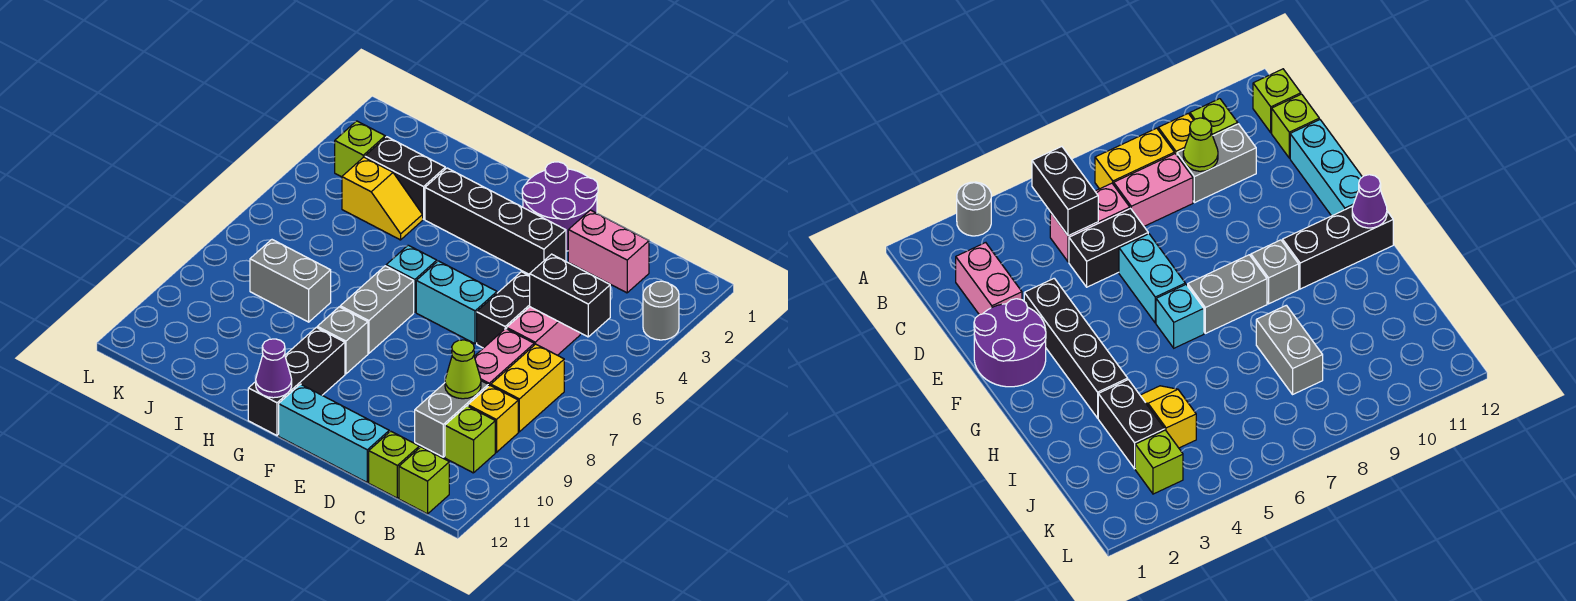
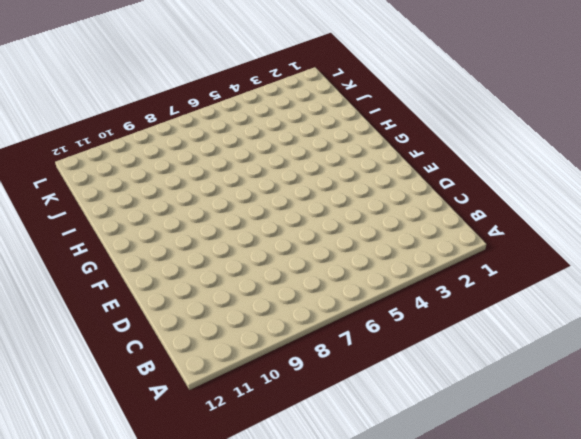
none -> grey round brick A3 level 1
none -> yellow brick B7:B8 level 1
none -> yellow brick B9 level 1

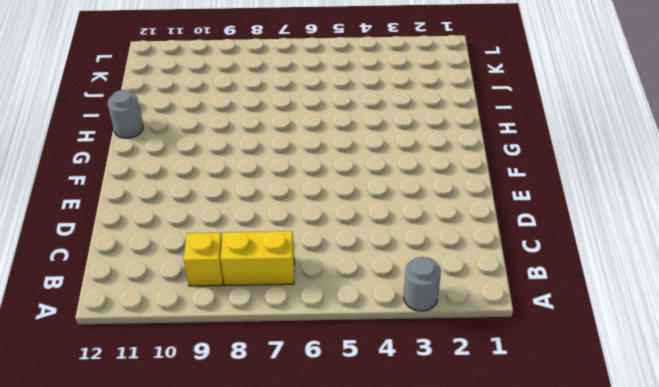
grey round brick H12 level 1 -> none
none -> lime brick B10 level 1
none -> lime brick B12 level 1
none -> pink brick C2:D2 level 1

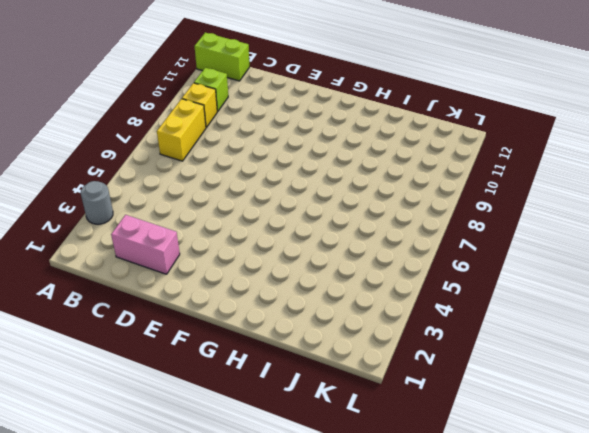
lime brick A12:B12 level 1 -> lime brick B12 level 1
none -> pink brick C5:C6 level 1
none -> pink brick C7:C8 level 1
none -> grey brick C9:C10 level 1

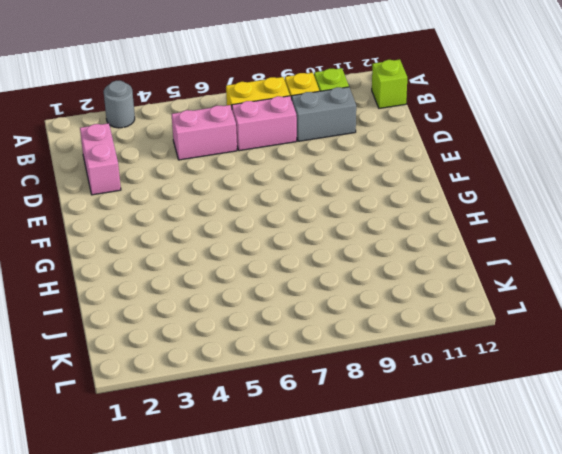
none -> lime brick C12 level 1
none -> black brick D5:D6 level 1
none -> cyan brick D12:F12 level 1

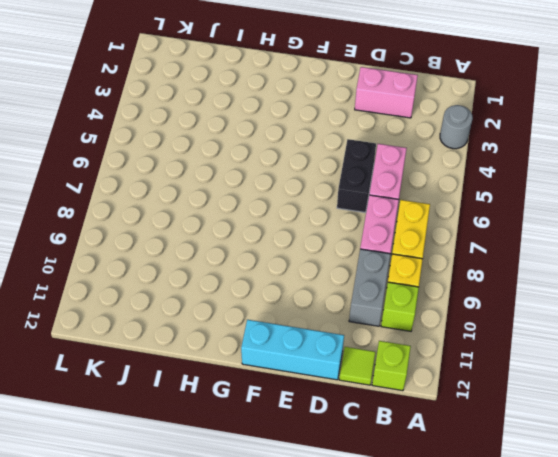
lime tile C12 level 1 -> lime brick C12 level 1
none -> purple round brick E1:F2 level 1
none -> black brick E3:H3 level 1
none -> cyan brick E6:F6 level 1

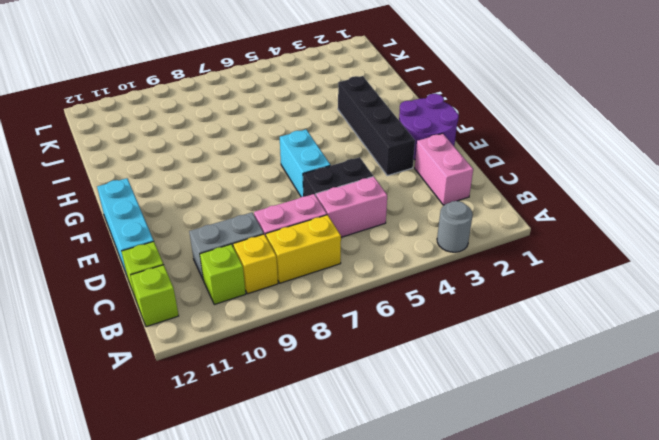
none -> cyan brick G6 level 1
none -> grey brick G7:G8 level 1
none -> grey brick G9 level 1

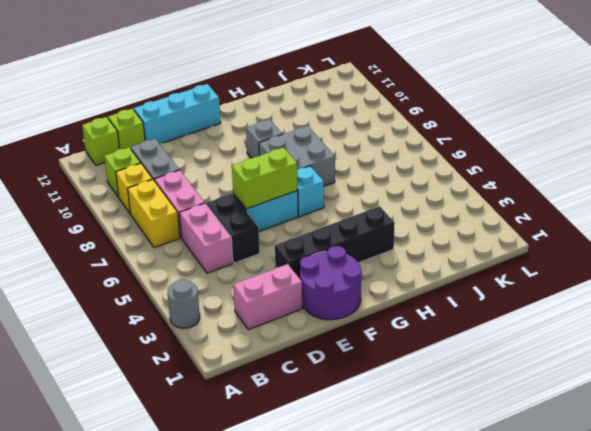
lime brick E6:F6 level 2 -> none
grey brick G7:H8 level 1 -> grey brick G7:G8 level 1
none -> black brick G10:G12 level 1
none -> black brick I3:J3 level 1
none -> yellow slope I4:J4 level 1 top J

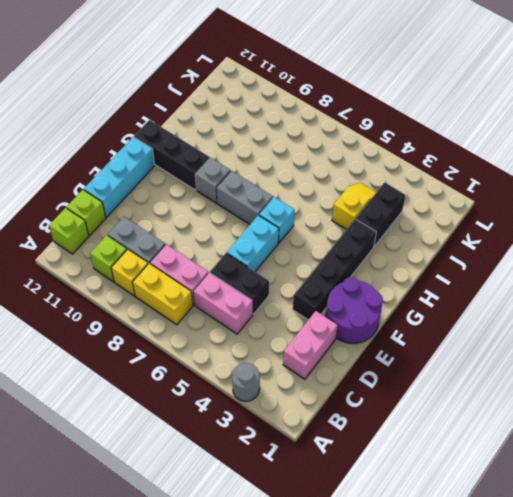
yellow slope I4:J4 level 1 top I -> yellow slope I4:J4 level 1 top J
none -> grey brick I8:J8 level 1
none -> lime brick K3 level 1
none -> black brick B5:C5 level 2

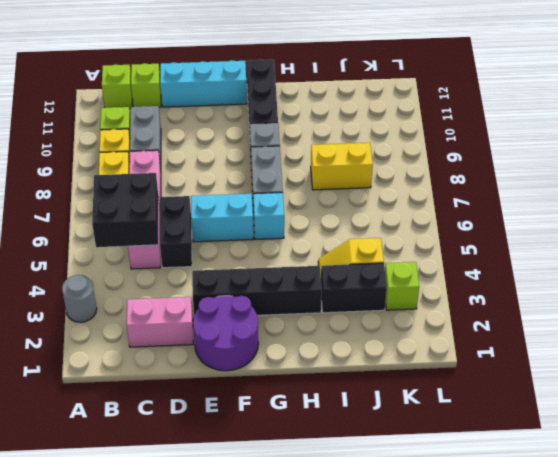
black brick B5:C6 level 2 -> black brick B5:C5 level 2
yellow brick I8:J8 level 1 -> grey brick I8:J8 level 1
none -> lime cone C9 level 2
none -> purple cone G12 level 2

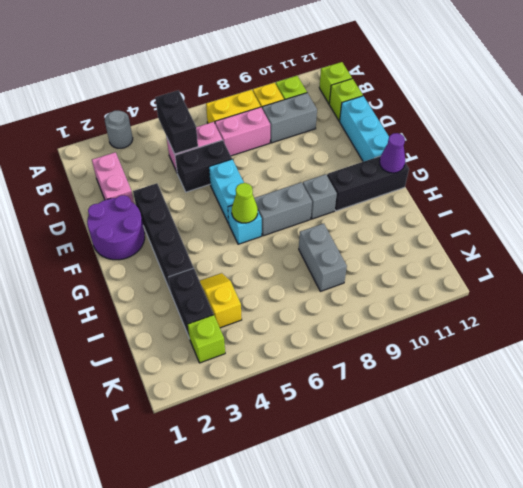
lime cone G6 level 2 -> lime cone C9 level 2

